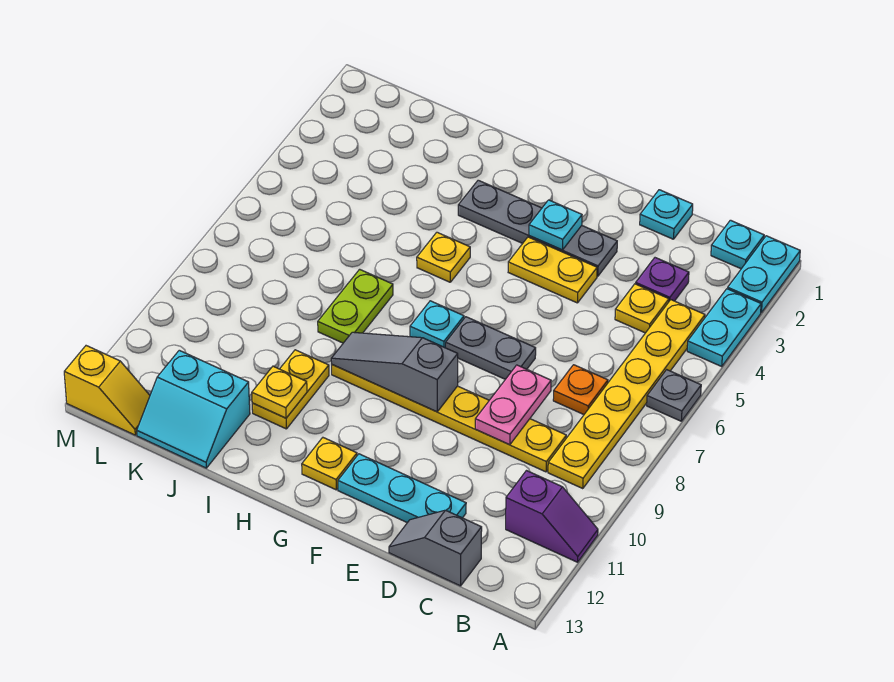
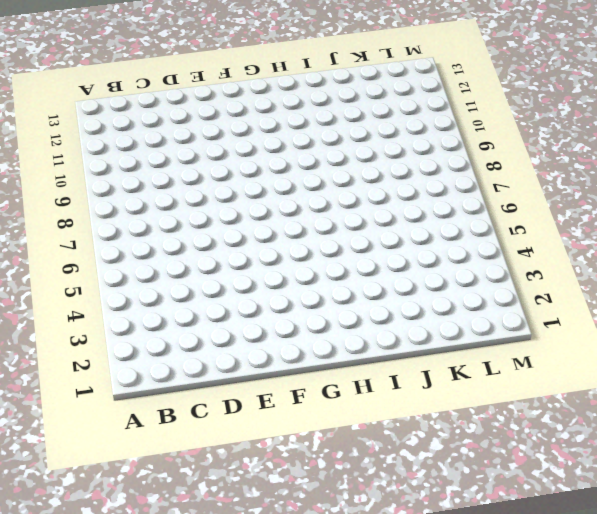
none -> cyan plate A1:A2 level 1
none -> cyan plate A3:A4 level 1
none -> grey plate A6 level 1

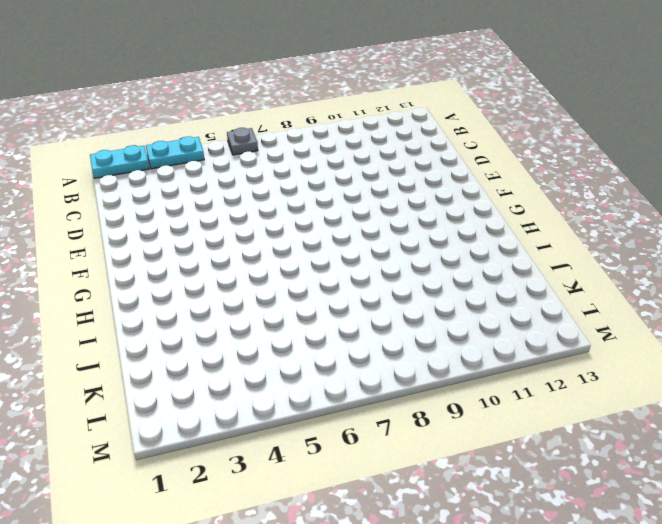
none -> purple slope A11:B11 level 1 top B
none -> cyan plate B1 level 1
none -> yellow plate B4:B9 level 1

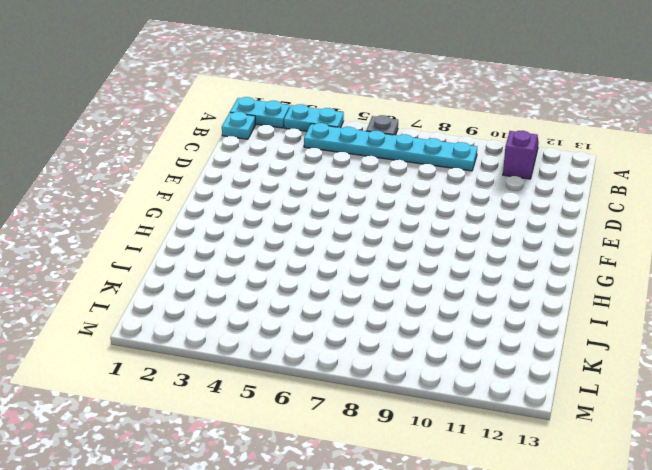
cyan plate B4:B9 level 1 -> yellow plate B4:B9 level 1
none -> purple plate C3 level 1
none -> yellow plate C4 level 1
none -> orange plate C7 level 1

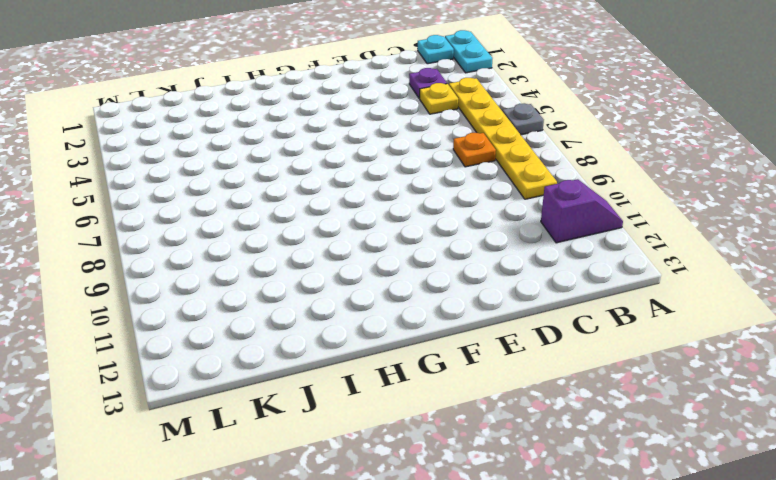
none -> cyan plate A3:A4 level 1
none -> yellow plate C9:H9 level 1
none -> grey slope C13:D13 level 1 top C

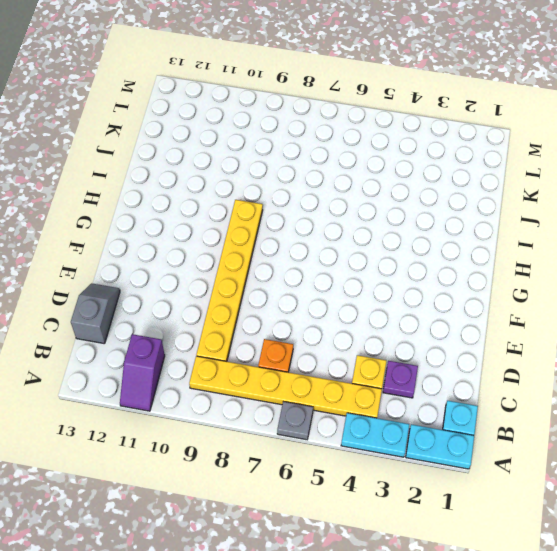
none -> cyan plate D1 level 1
none -> cyan plate D12:F12 level 1
none -> grey plate E3:H3 level 1

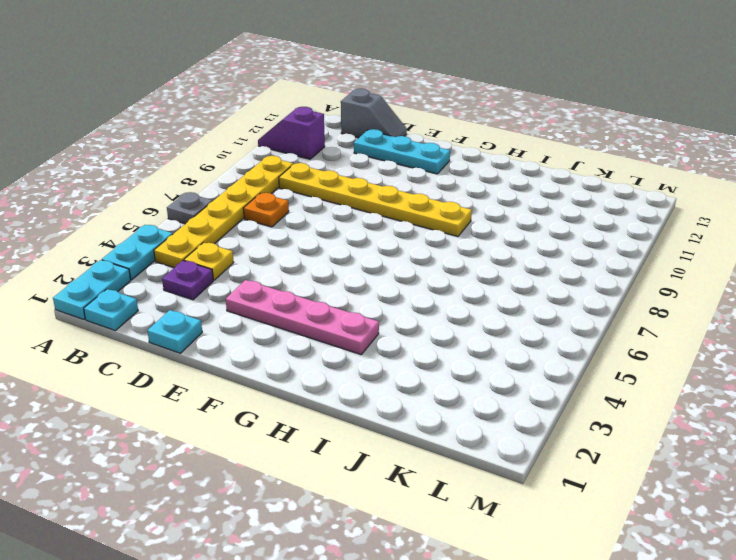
pink plate E3:H3 level 1 -> grey plate E3:H3 level 1
none -> yellow plate E4:F4 level 1
none -> grey plate E7:F7 level 1
none -> cyan plate G7 level 1

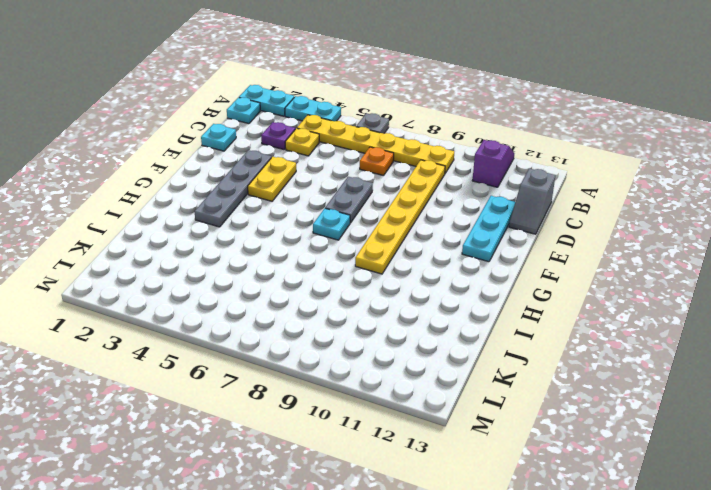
none -> yellow plate G12 level 1
none -> yellow plate H5 level 1
none -> lime plate I7:I8 level 1

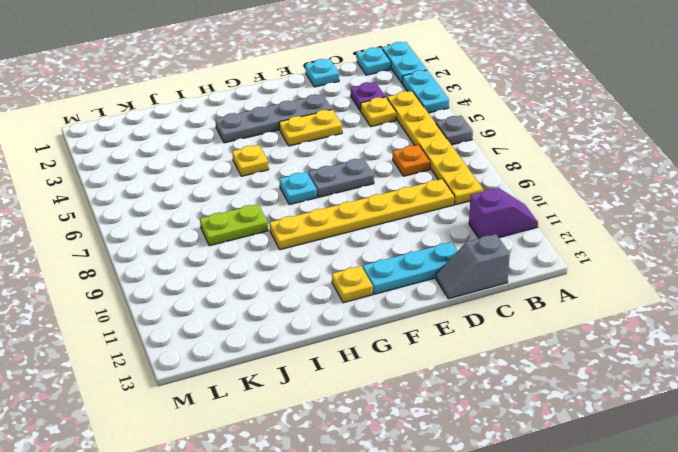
lime plate I8:J8 level 1 -> lime plate I7:I8 level 1
none -> yellow plate I10:I11 level 1
none -> cyan slope J12:K13 level 1 top 12
none -> yellow slope L13:M13 level 1 top M

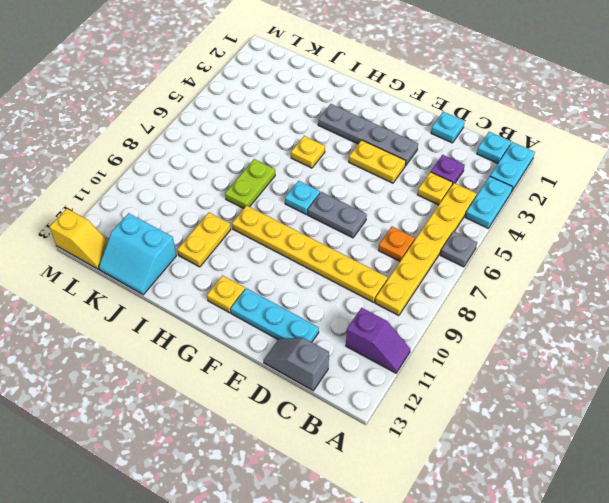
none -> pink plate D8:D9 level 2
none -> cyan plate F3 level 2
none -> grey slope F9:H9 level 2 top F

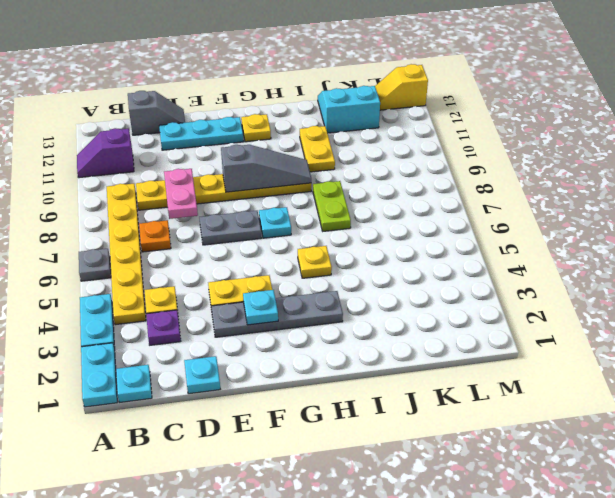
none -> yellow plate I11 level 2

